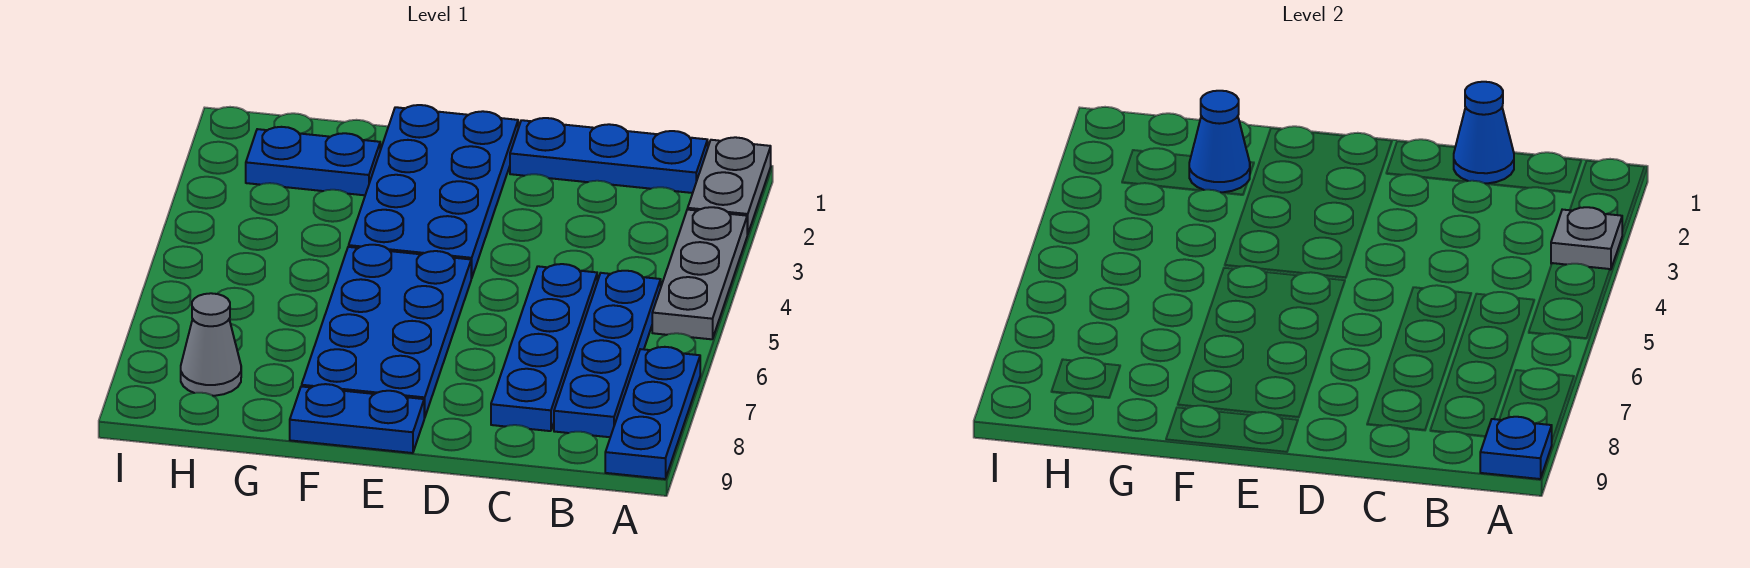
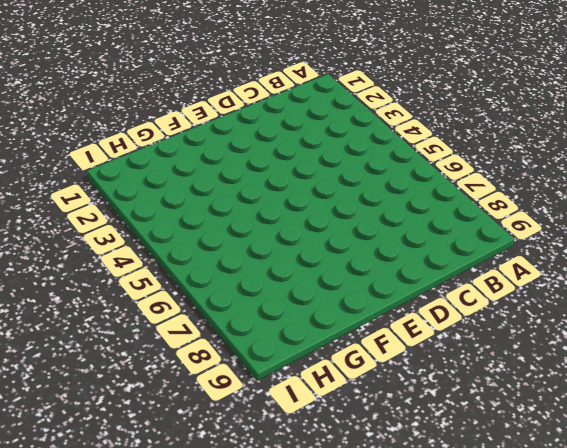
none -> grey plate A1:A2 level 1
none -> grey plate A3:A5 level 1
none -> blue plate A7:A9 level 1

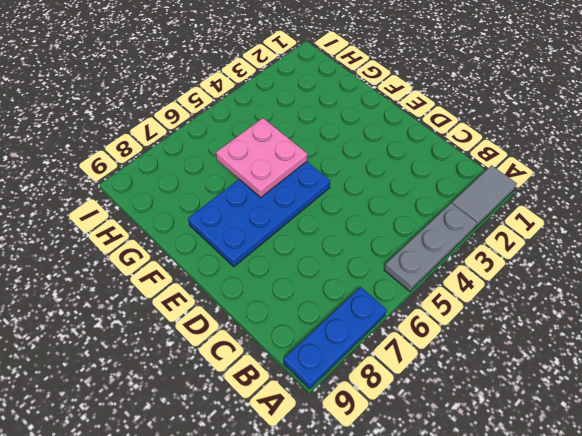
grey tile A1:A2 level 1 -> grey plate A1:A2 level 1
pink plate F5:G6 level 2 -> none
none -> blue plate B1:D1 level 1
none -> blue plate B5:B8 level 1
none -> blue plate C5:C8 level 1

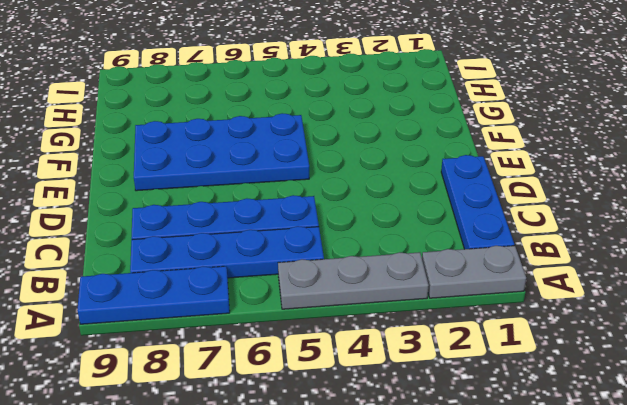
none -> blue plate E1:F4 level 1
none -> blue plate E9:F9 level 1
none -> blue plate G2:H2 level 1

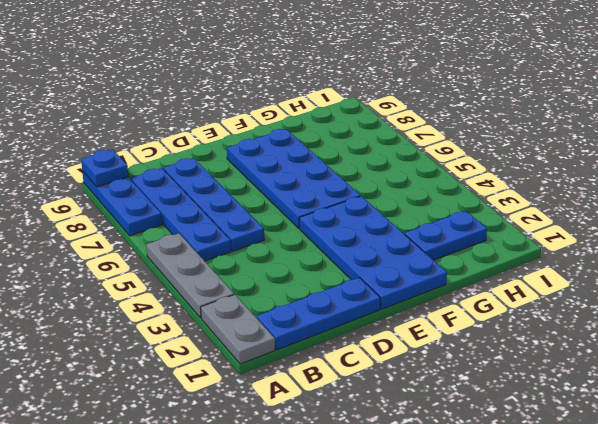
none -> blue plate E9:F9 level 1
none -> grey cone H8 level 1
none -> grey plate A3 level 2

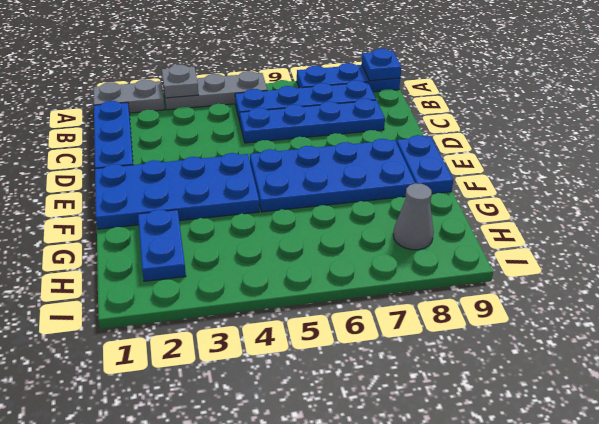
none -> blue cone C1 level 2
none -> blue cone G2 level 2

